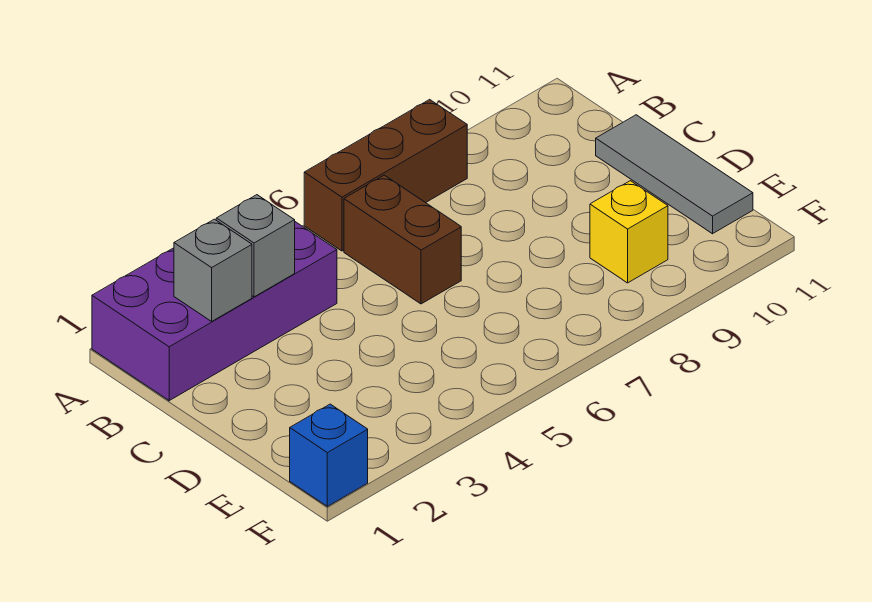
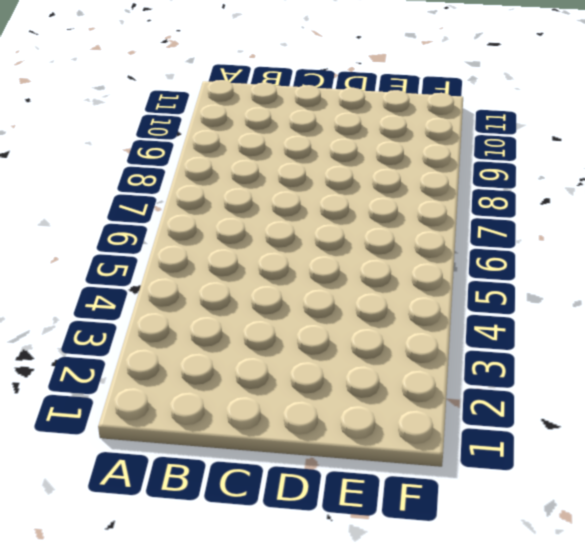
none -> purple brick A1:B4 level 1
none -> brown brick A6:A8 level 1

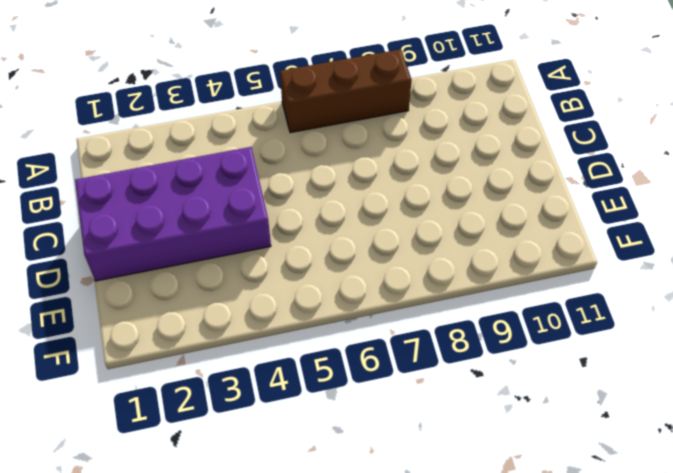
purple brick C1:D4 level 1 -> purple brick A1:B4 level 1
none -> brown brick B6:C6 level 1
none -> grey tile C11:E11 level 1

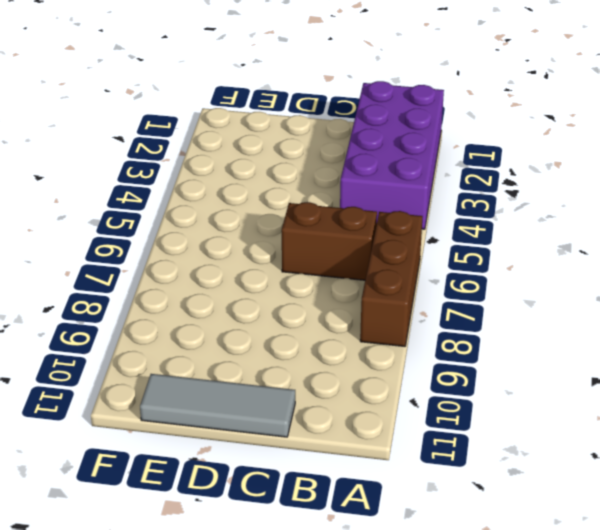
none -> yellow brick E9 level 1
none -> blue brick F1 level 1

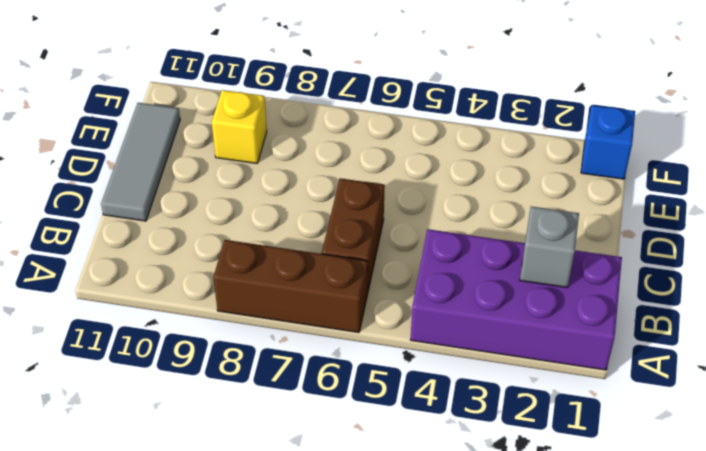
none -> grey brick B3 level 2

